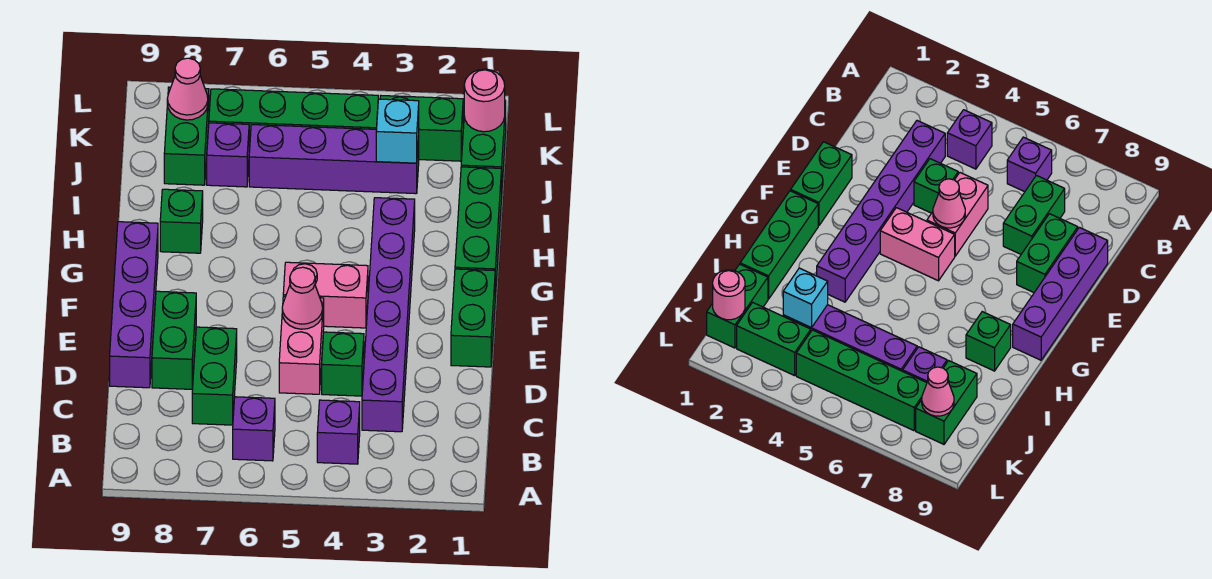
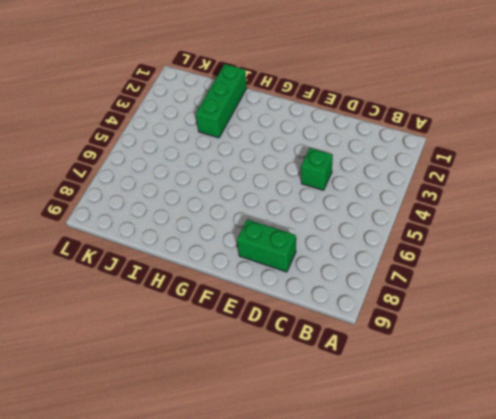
green brick I1:I3 level 1 -> green brick G1:I1 level 1
none -> purple brick B4 level 1
none -> purple brick B6 level 1
none -> purple brick C3:H3 level 1

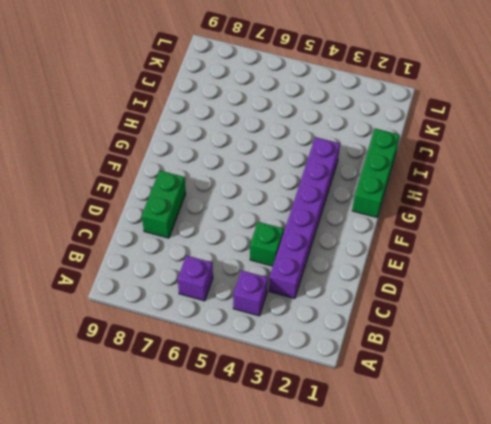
none -> green brick C7:D7 level 1
none -> pink brick D5:E5 level 1
none -> purple brick D9:G9 level 1

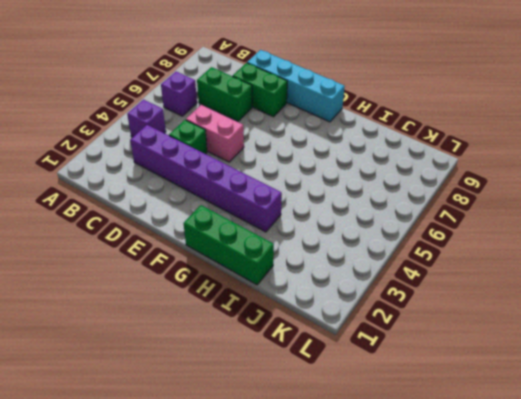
cyan brick D9:G9 level 1 -> purple brick D9:G9 level 1
none -> green brick E1:F1 level 1
none -> pink brick F4:F5 level 1
none -> green brick H8 level 1

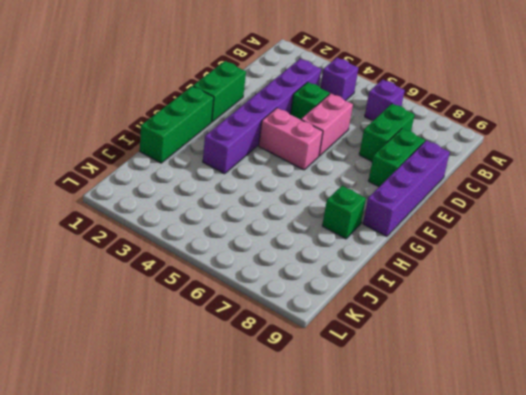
none -> green brick J1:K1 level 1
none -> purple brick J3:J6 level 1
none -> purple brick J7 level 1

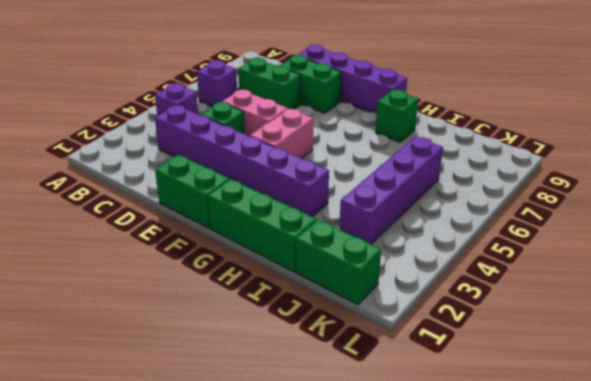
none -> purple brick J7 level 1
none -> green brick J8:K8 level 1
none -> green brick K2:K3 level 1

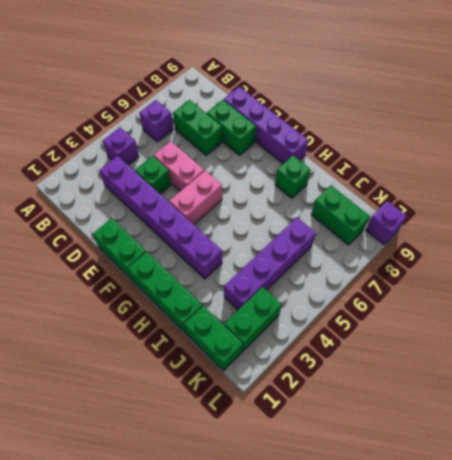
purple brick L9 level 1 -> purple brick J7 level 1
none -> green brick K4:K7 level 1
none -> pink cone E5 level 2
none -> cyan brick J3 level 2

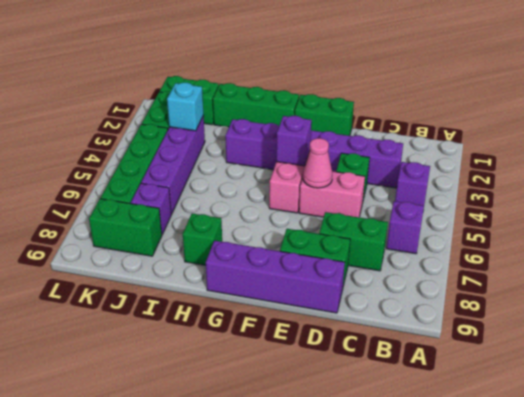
purple brick F4 level 2 -> none
none -> pink round brick K1 level 2
none -> pink cone K8 level 2

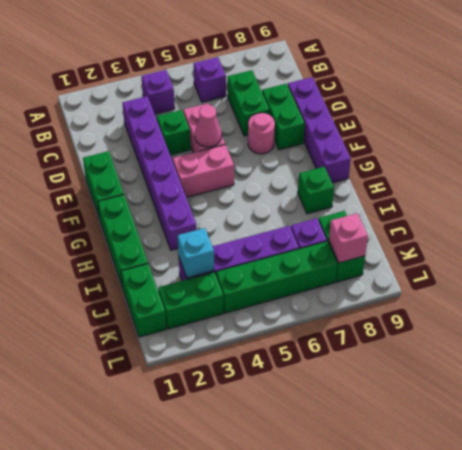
pink round brick E7 level 1 -> pink round brick K1 level 2
pink brick K8 level 2 -> pink cone K8 level 2

